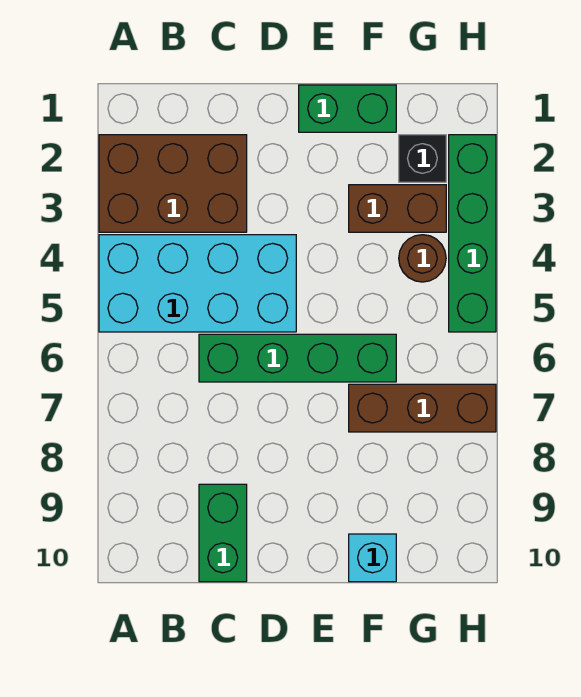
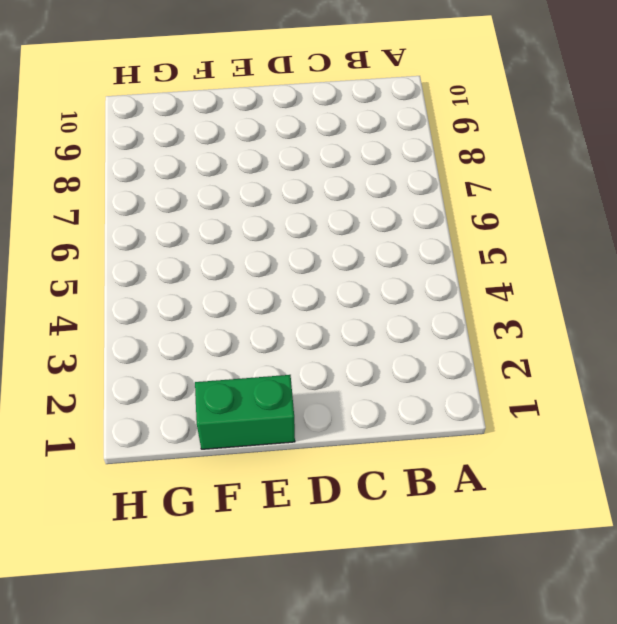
none -> brown brick A2:C3 level 1
none -> cyan brick A4:D5 level 1

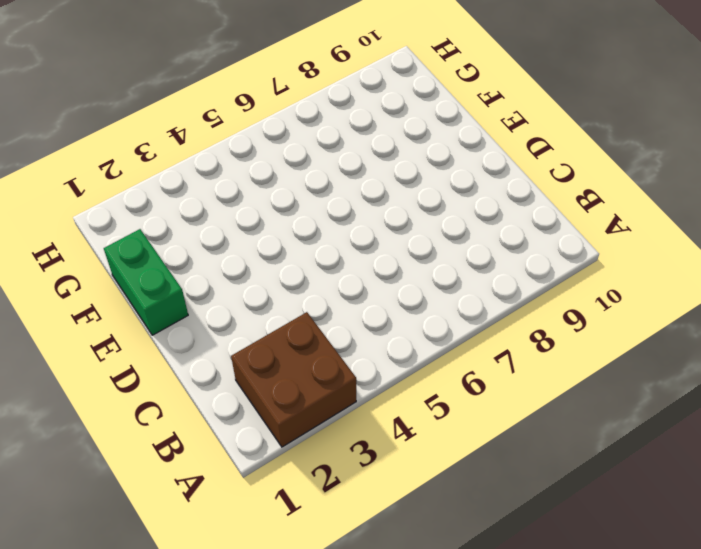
brown brick A2:B3 level 1 -> brown brick A2:C3 level 1
none -> cyan brick A4:D5 level 1
none -> green brick C6:F6 level 1

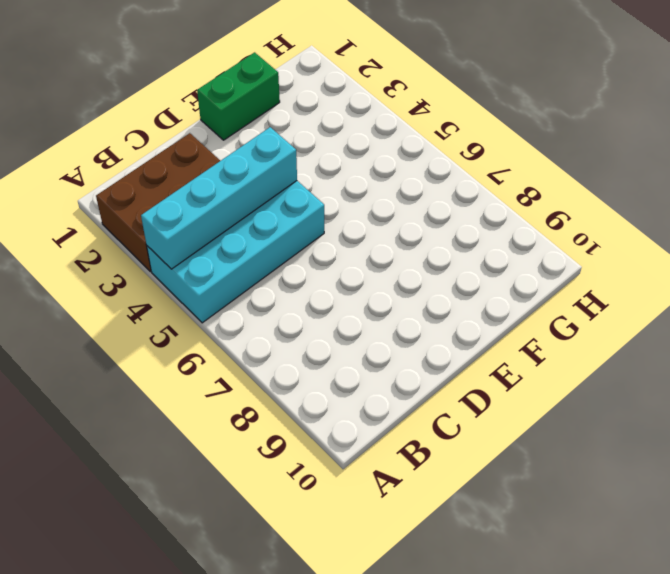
cyan brick A4:D4 level 2 -> none
none -> green brick C6:F6 level 1
none -> green brick C9:C10 level 1

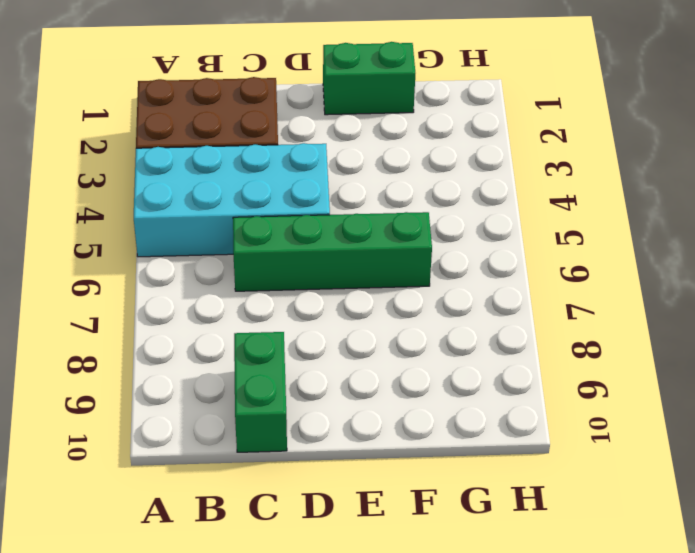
none -> brown brick F3:G3 level 1
none -> brown brick F7:H7 level 1

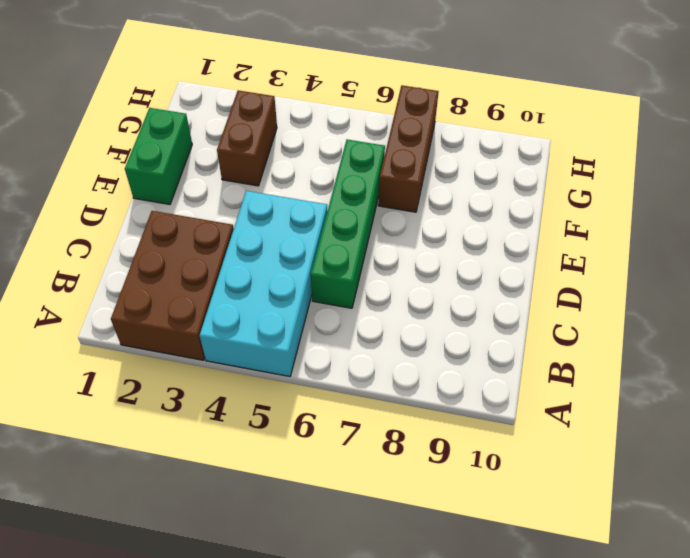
none -> green brick C9:C10 level 1
none -> cyan brick F10 level 1

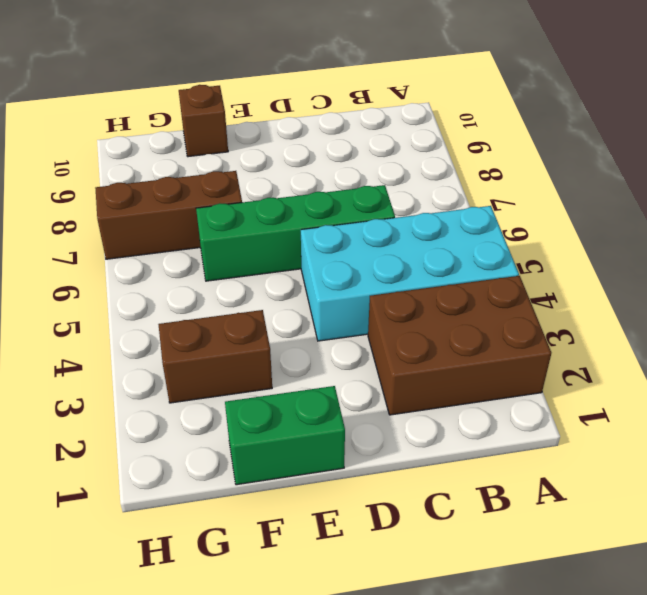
brown brick F10 level 1 -> cyan brick F10 level 1
none -> green brick C9:C10 level 1
none -> black brick G2 level 1

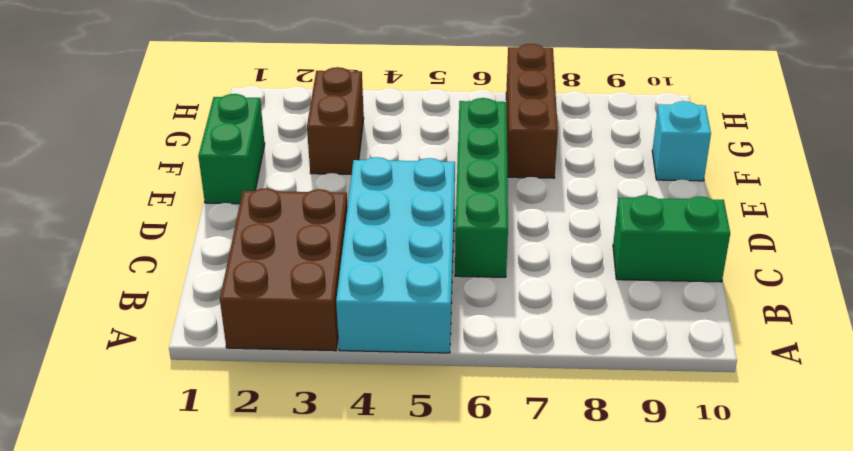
none -> black brick G2 level 1
none -> brown round brick G4 level 1

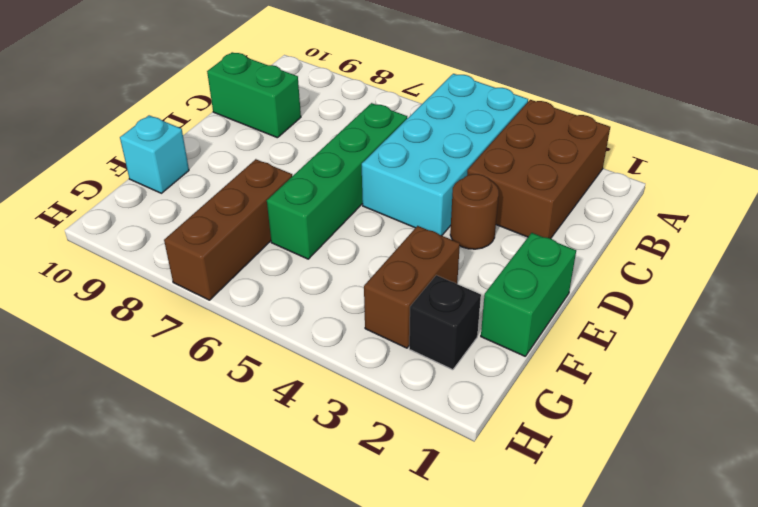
brown round brick D3 level 1 -> brown round brick G4 level 1
none -> green brick H2:H5 level 1

